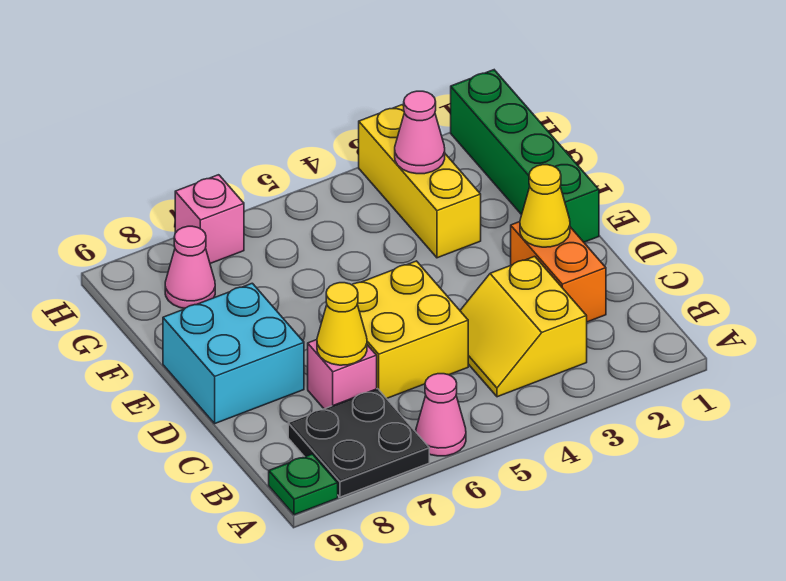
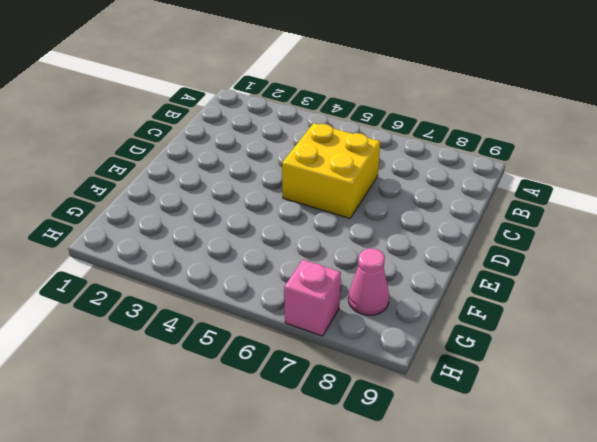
none -> pink cone A6 level 1
none -> black plate A7:B8 level 1
none -> green plate A9 level 1

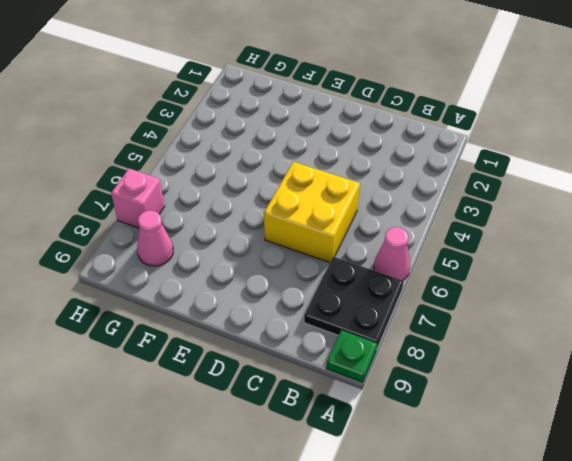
none -> yellow slope B3:C4 level 1 top 3
none -> orange brick C2:D2 level 1
none -> pink brick C7 level 1

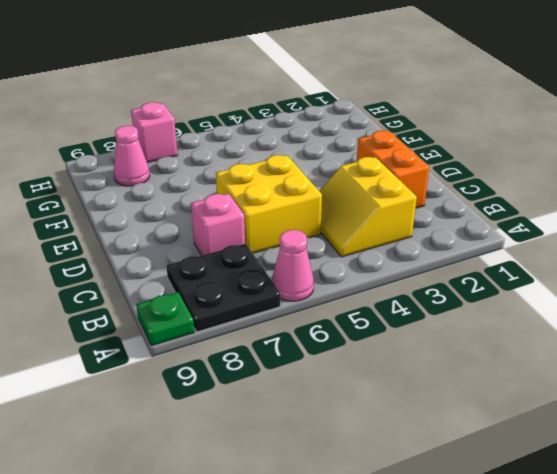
none -> cyan brick D8:E9 level 1
none -> green brick E1:H1 level 1
none -> yellow brick F3:H3 level 1

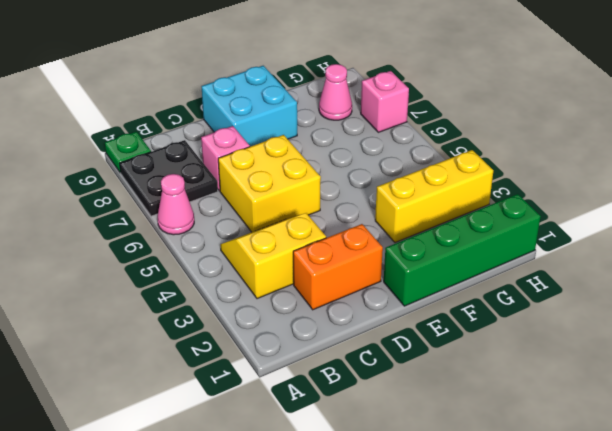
none -> yellow cone C7 level 2
none -> yellow cone D2 level 2
none -> pink cone G3 level 2

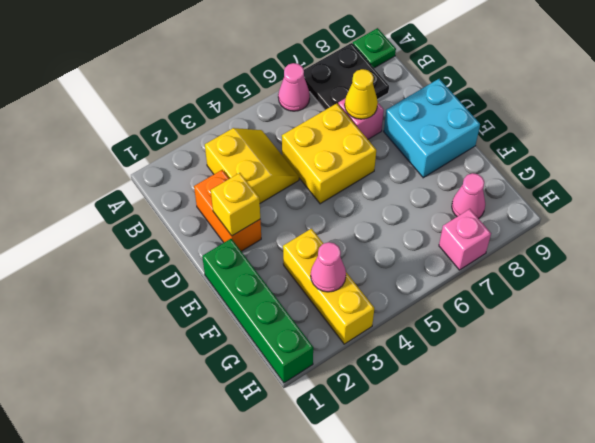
yellow brick D2 level 2 -> yellow cone D2 level 2

